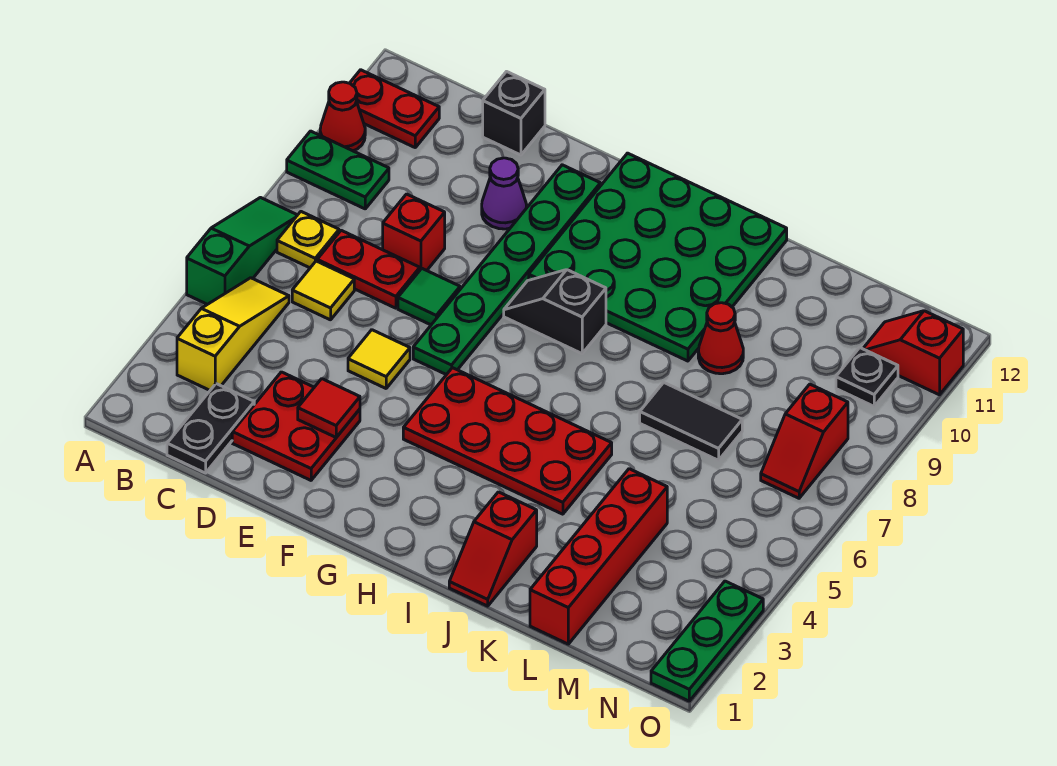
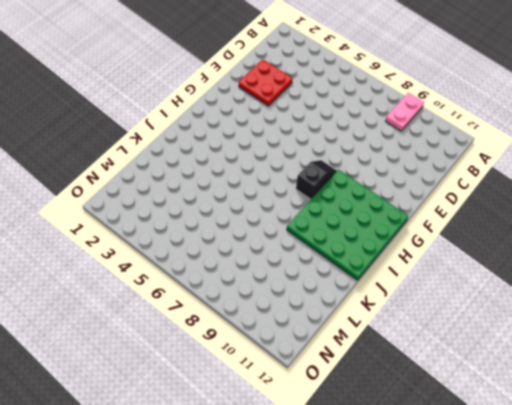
pink plate A9:B9 level 1 -> green plate A9:B9 level 1
none -> green slope A5:A7 level 1 top 5
none -> red cone A10 level 1
none -> red plate A11:B11 level 1

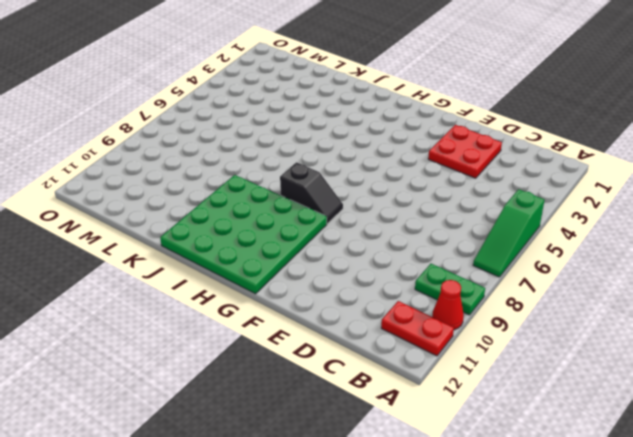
none -> yellow slope B3:B5 level 1 top 3
none -> yellow plate B7 level 1
none -> black plate C1:C2 level 1

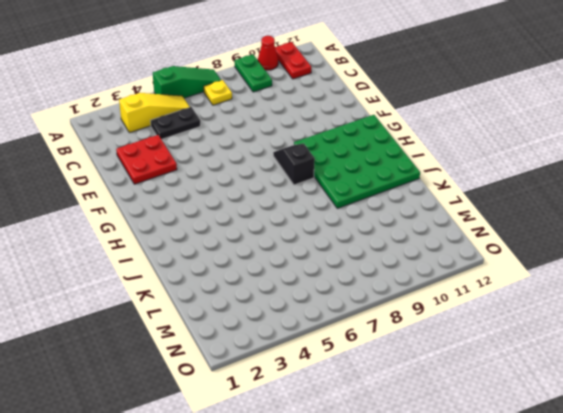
black plate C4:C5 level 1 -> black plate C1:C2 level 1
none -> yellow tile C6 level 1
none -> red plate C7:D7 level 1
none -> red brick D8 level 1

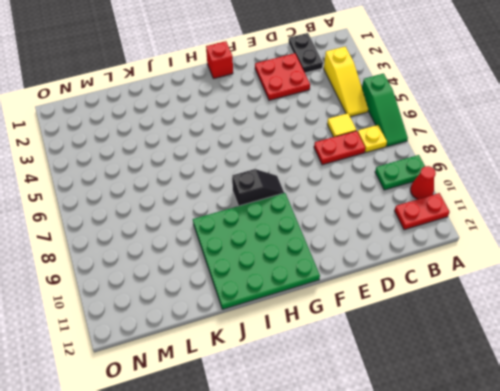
red brick G1 level 1 -> red brick D8 level 1
none -> black brick D12 level 1
none -> yellow tile E5 level 1
none -> green tile E7 level 1

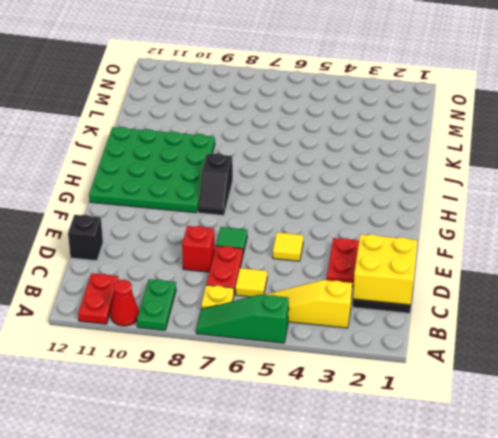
yellow brick C1:D2 level 2 -> none
none -> purple cone E10 level 1
none -> green plate F6:F11 level 1
none -> red plate G4:J5 level 1

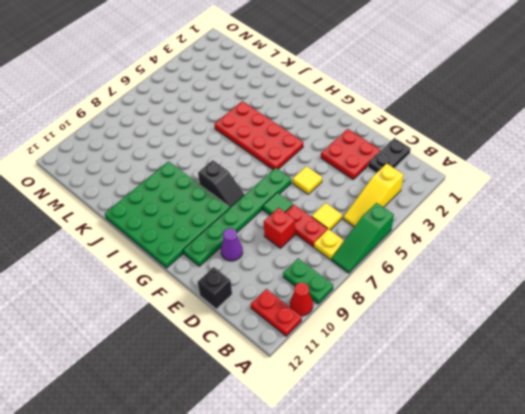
none -> red slope J1:J2 level 1 top 2
none -> black tile K7:L7 level 1
none -> red cone K9 level 1

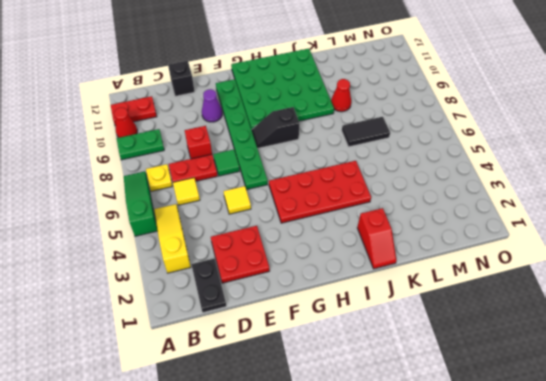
none -> red brick L1:L4 level 1
none -> red slope N7:N8 level 1 top 8
none -> black plate N10 level 1

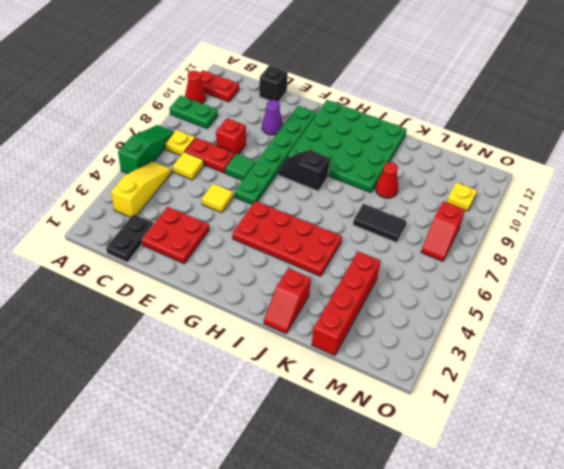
yellow plate N10 level 1 -> black plate N10 level 1
none -> red slope N11:O11 level 1 top O
none -> green plate O1:O3 level 1
none -> red tile E3 level 2

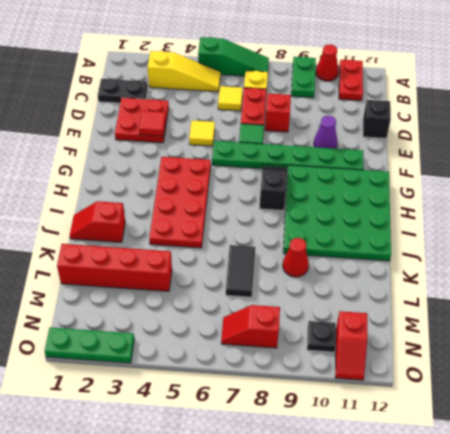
red slope N11:O11 level 1 top N -> red slope N11:O11 level 1 top O

